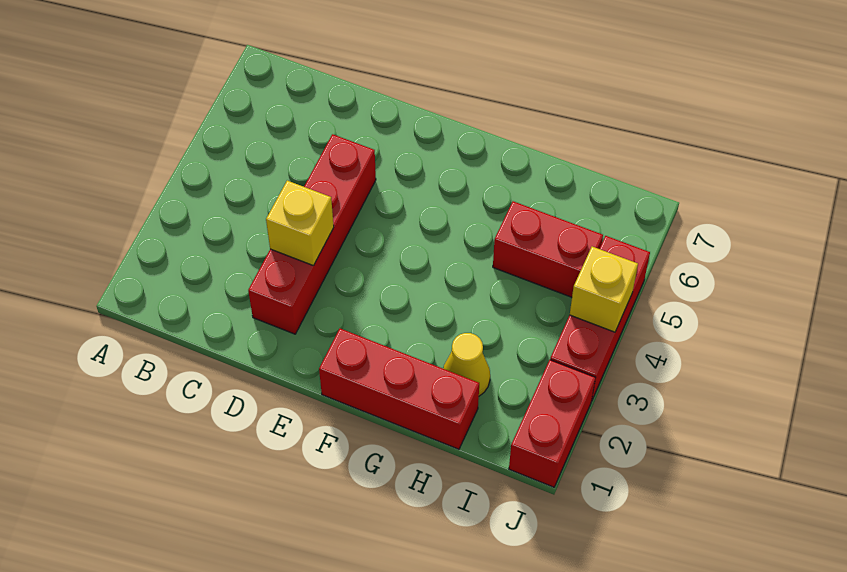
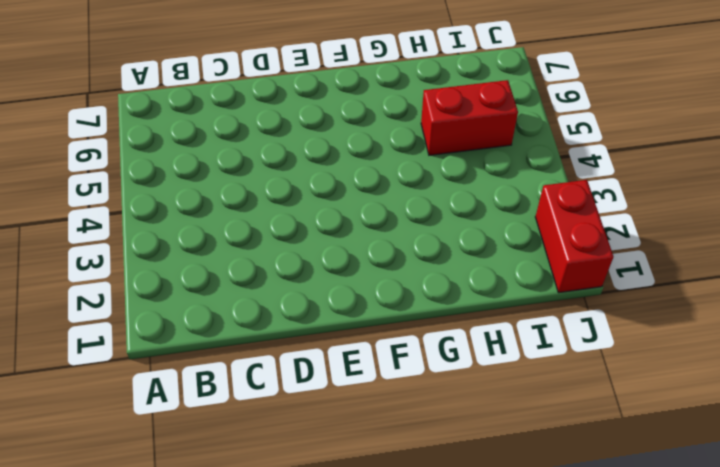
none -> red brick D2:D5 level 1
none -> red brick F1:H1 level 1

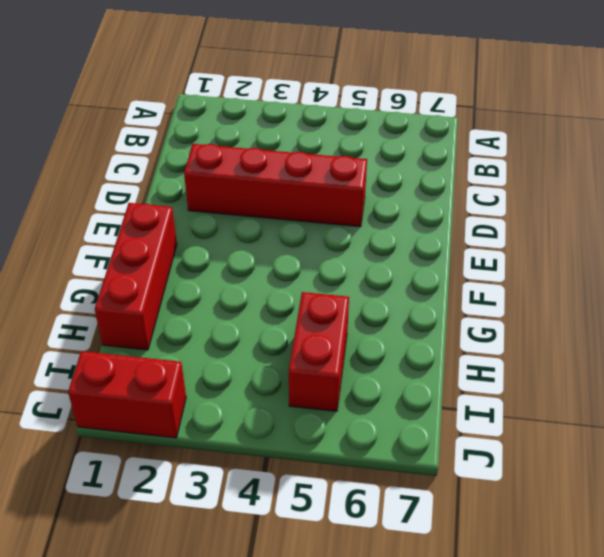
none -> yellow cone H2 level 1
none -> red brick J3:J5 level 1

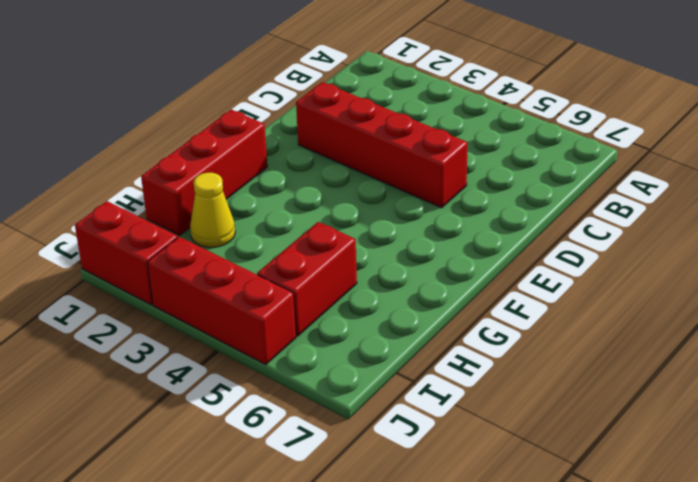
none -> yellow brick D3 level 2
none -> yellow brick J4 level 2

